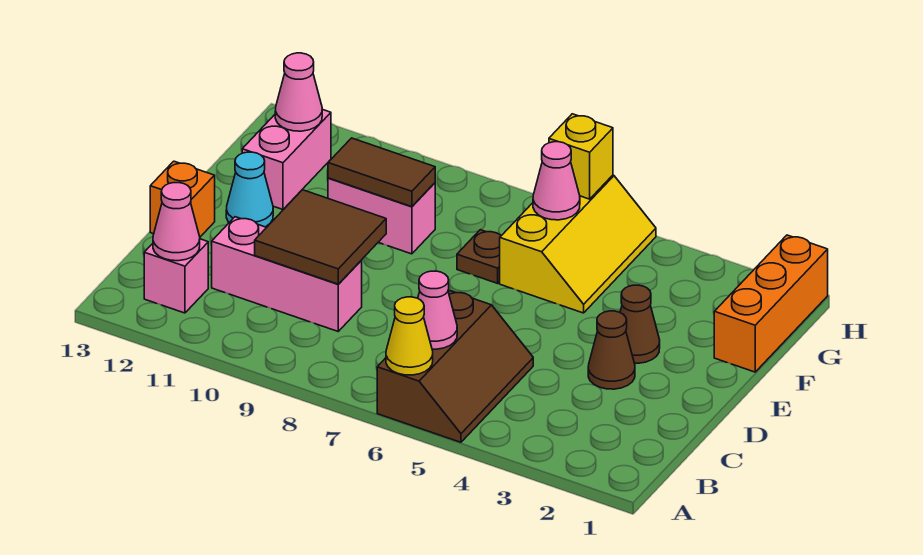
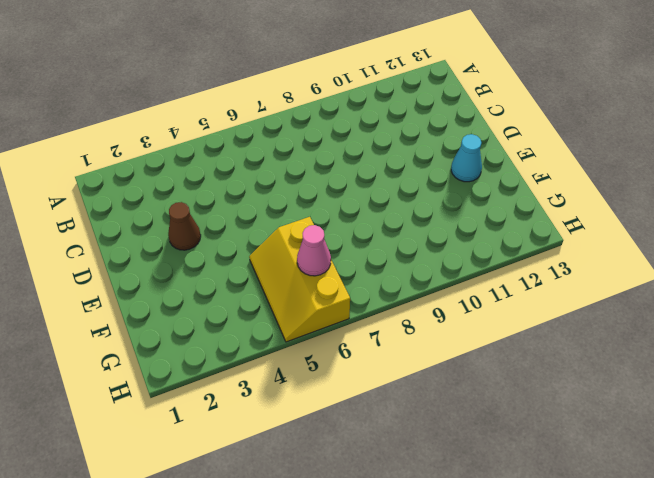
none -> brown slope A5:C6 level 1 top 6
none -> pink brick B12 level 1
none -> pink brick C9:C11 level 1

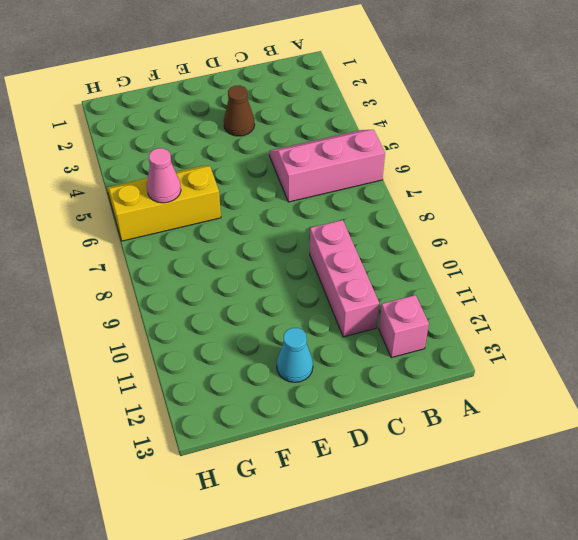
pink slope A5:C6 level 1 top 6 -> brown slope A5:C6 level 1 top 6
none -> orange brick D13 level 1
none -> brown cone E3 level 1
none -> orange brick F1:H1 level 1

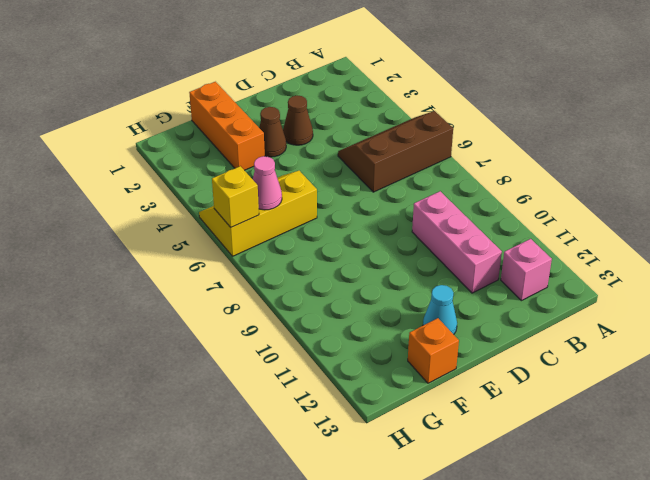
orange brick F1:F3 level 1 -> orange brick F1:H1 level 1
orange brick F13 level 1 -> orange brick D13 level 1
none -> brown plate F7 level 1
none -> pink brick F9:F10 level 1
none -> pink brick F12:G12 level 1

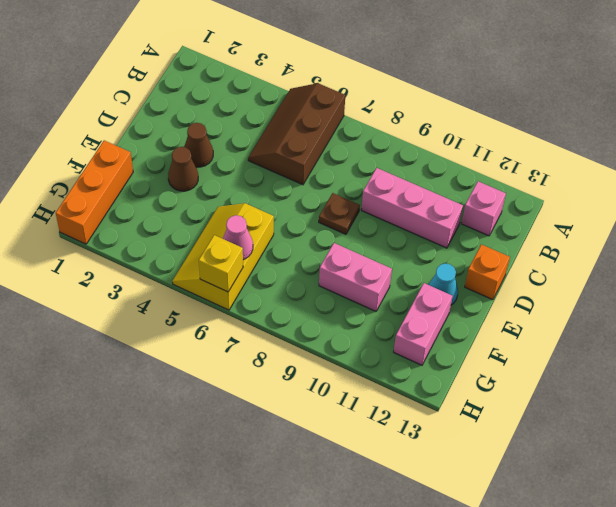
brown plate D8 level 1 -> brown plate F7 level 1
none -> yellow cone A6 level 2
none -> pink cone B6 level 2
none -> pink cone B12 level 2

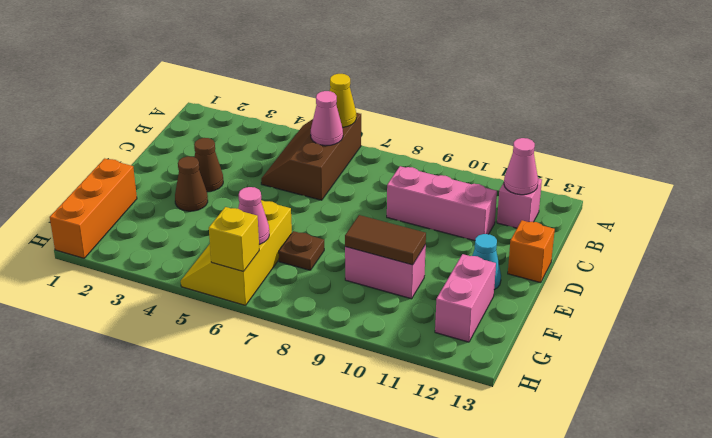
none -> brown tile C9:D10 level 2
none -> pink cone G12 level 2

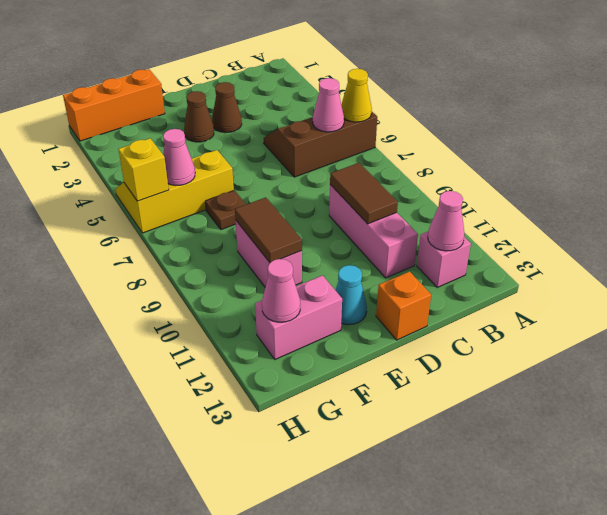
brown tile C9:C10 level 2 -> brown tile C9:D10 level 2

